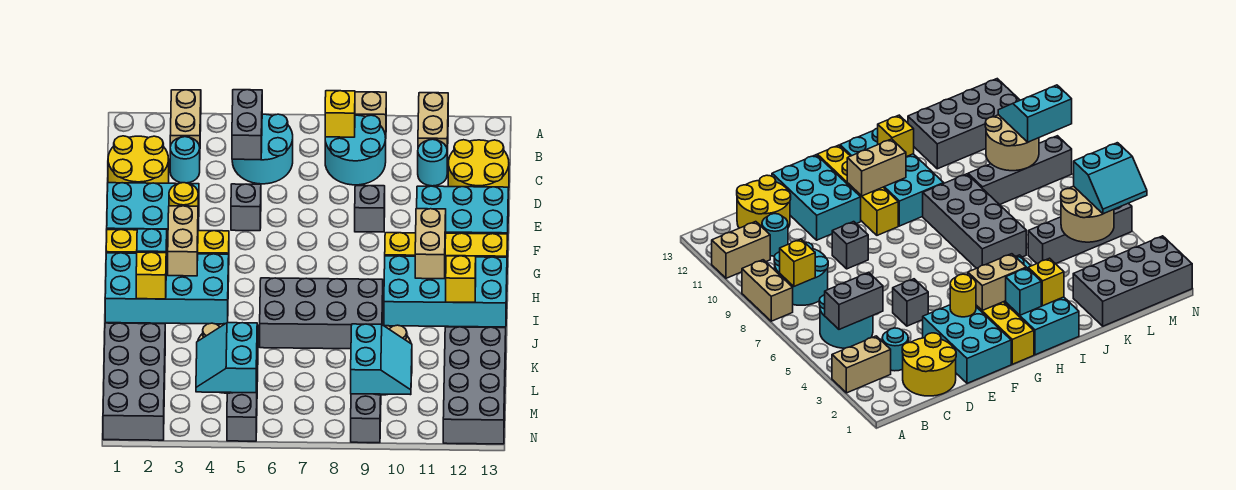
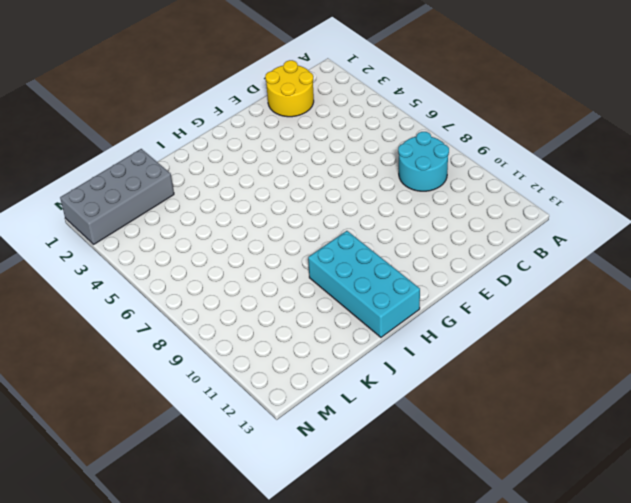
none -> tan brick A3:B3 level 1
none -> tan brick A8:A9 level 1
none -> tan brick A11:B11 level 1
none -> cyan round brick B5:C6 level 1

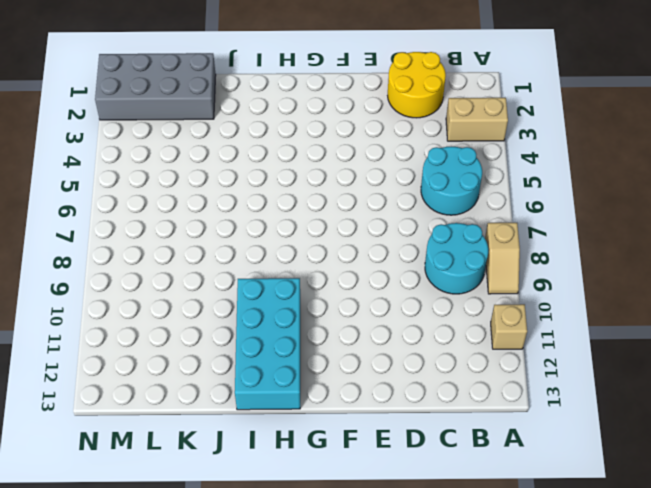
tan slope A8:A9 level 1 top 8 -> tan brick A8:A9 level 1
tan brick A11 level 1 -> tan brick A11:B11 level 1
none -> cyan round brick C3 level 1
none -> cyan round brick C11 level 1
none -> yellow round brick C12:D13 level 1
none -> cyan brick E1:F3 level 1

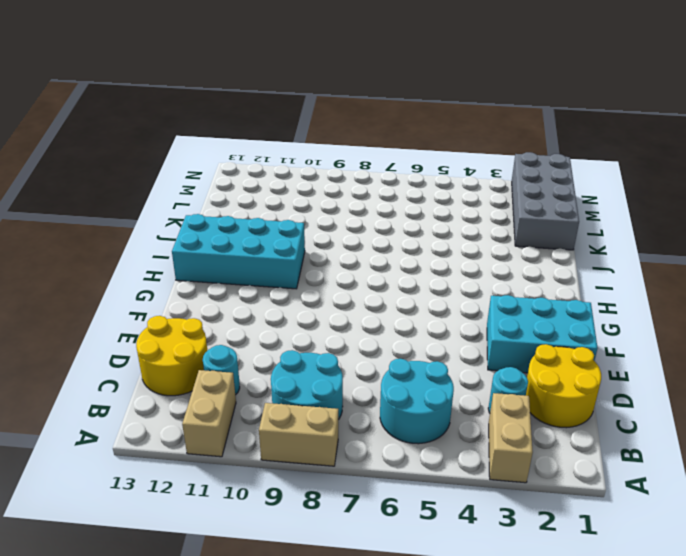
none -> grey brick E5 level 1
none -> grey brick E9 level 1
none -> cyan brick E11:F13 level 1
none -> yellow brick G1:G4 level 1

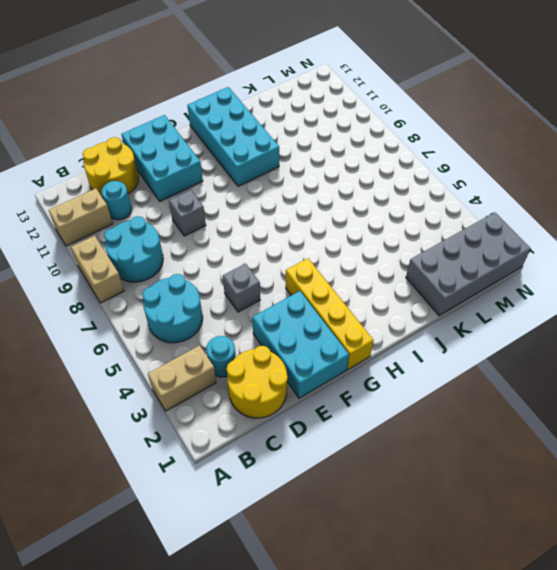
none -> yellow brick G10:G13 level 1
none -> cyan brick H1:I4 level 1
none -> grey brick I6:J9 level 1
none -> grey brick K5:N5 level 1

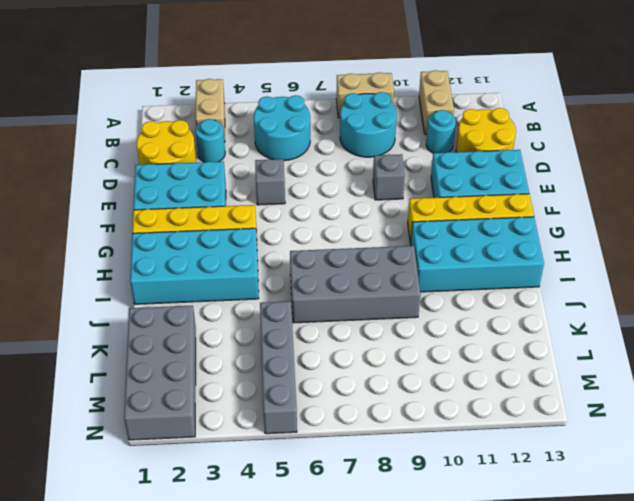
none -> grey brick K9:N9 level 1
none -> grey brick K12:N13 level 1
none -> grey brick B5:C5 level 2
none -> yellow brick B8 level 2

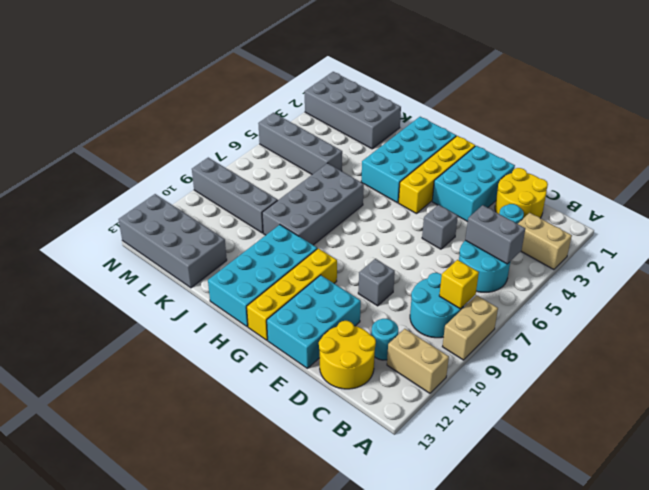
none -> yellow round brick F3 level 2
none -> tan brick G3:H3 level 2
none -> tan brick G11:H11 level 2
none -> cyan brick H2 level 2

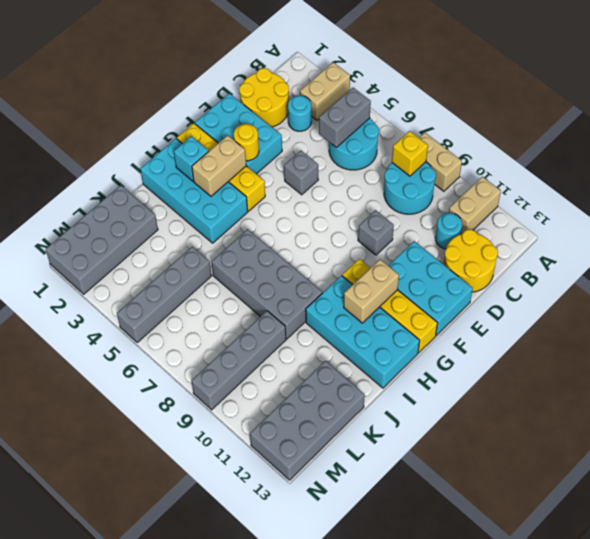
none -> yellow brick I2 level 2
none -> yellow brick I12 level 2
none -> tan round brick L4:M5 level 2
none -> tan round brick L9:M10 level 2

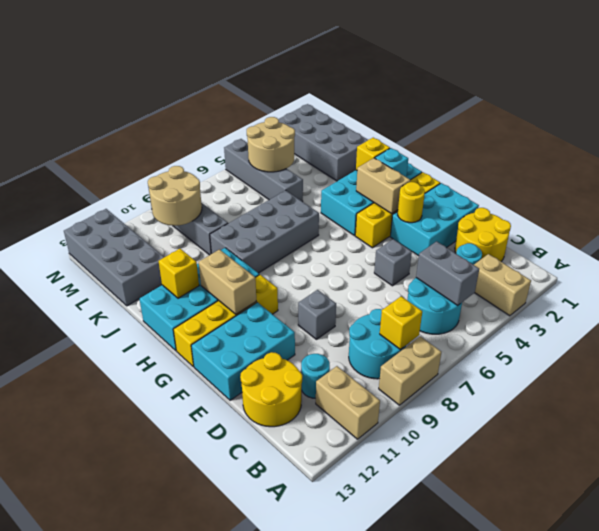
none -> cyan slope M4:N5 level 3 top 5
none -> cyan slope M9:N10 level 3 top 9

